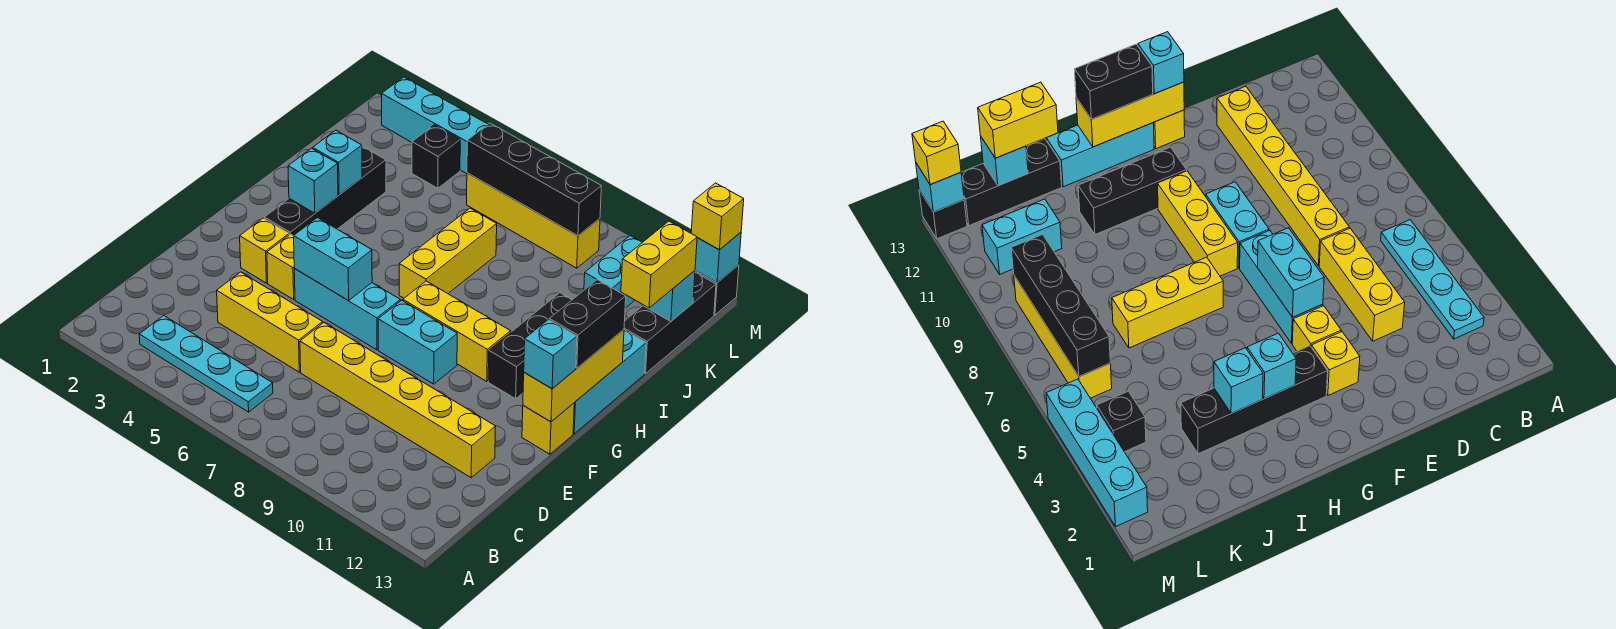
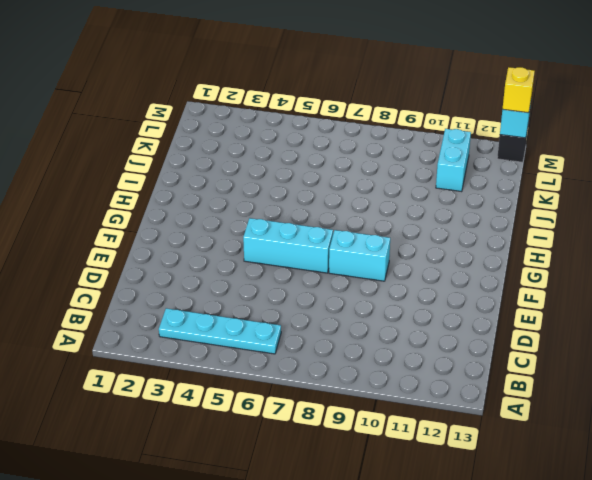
none -> yellow brick D4:D6 level 1
none -> yellow brick D7:D12 level 1
none -> yellow brick F3 level 1
none -> yellow brick F4 level 1

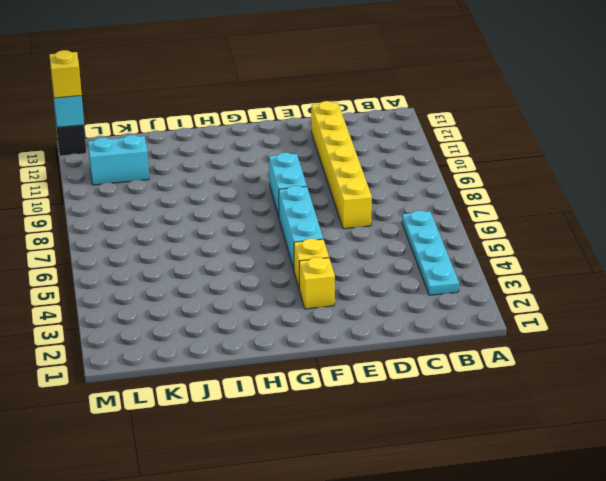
none -> yellow brick D4:D6 level 1
none -> yellow brick F13 level 1
none -> black brick G3:J3 level 1
none -> yellow brick G8:G10 level 1

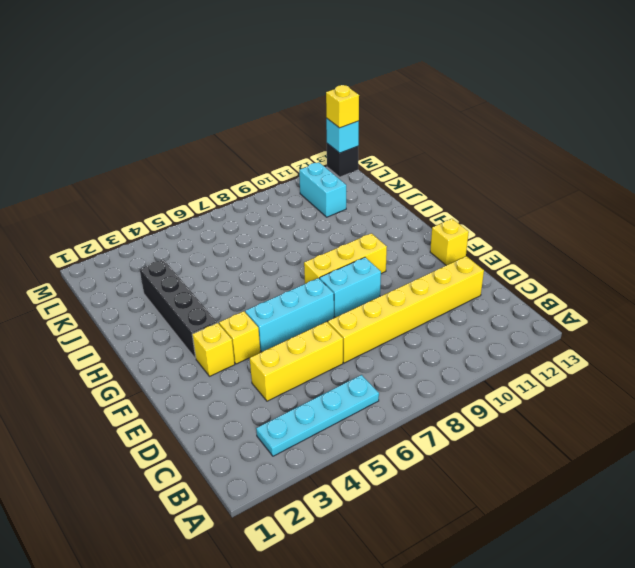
none -> black brick G11:I11 level 1
none -> cyan brick G13:I13 level 1
none -> yellow brick H7:J7 level 1
none -> black brick J13:L13 level 1

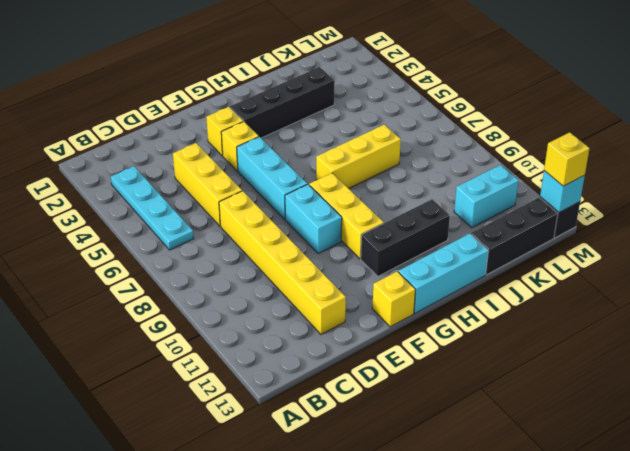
none -> black brick L4 level 1
none -> yellow brick L6:L9 level 1
none -> cyan brick M2:M5 level 1
none -> cyan brick F5:F6 level 2

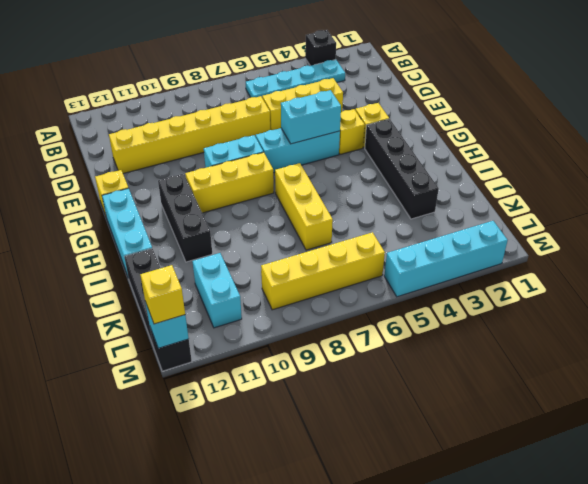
black brick A3 level 1 -> black brick L4 level 1
none -> yellow brick F13:H13 level 2
none -> cyan brick H3 level 2
none -> cyan brick I3 level 2
none -> cyan brick K13 level 2

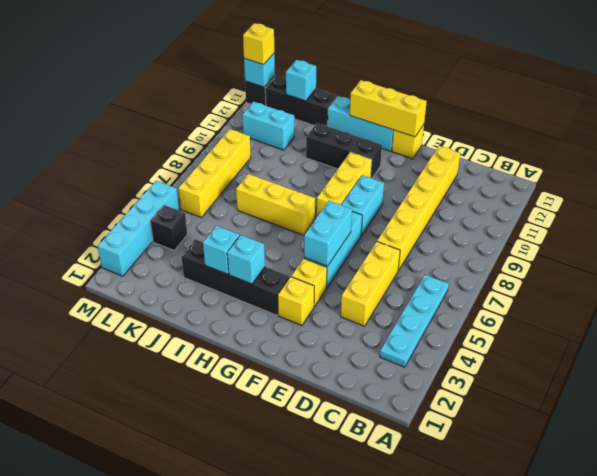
none -> black brick L6:L9 level 2
none -> cyan brick F13 level 3
none -> black brick G13:H13 level 3
none -> yellow brick J13:K13 level 3

